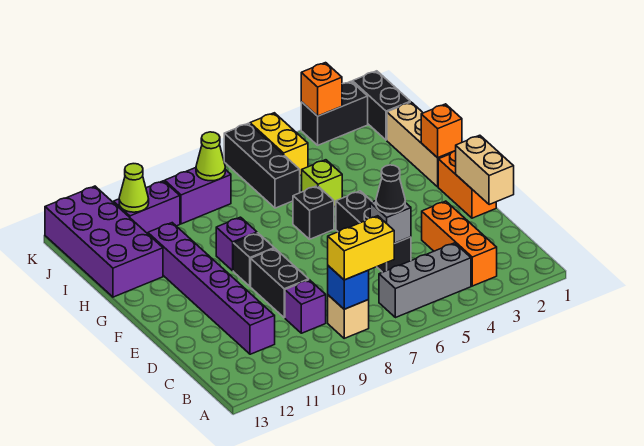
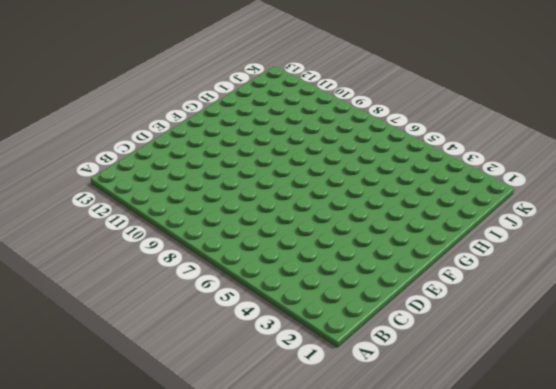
none -> orange brick B3:D3 level 1
none -> grey brick B4:B6 level 1
none -> tan brick B8 level 1

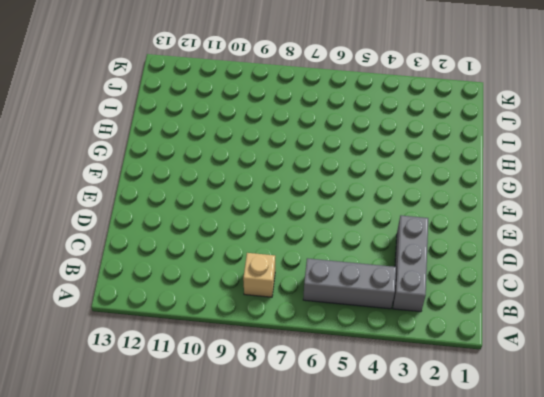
grey brick B3:D3 level 1 -> orange brick B3:D3 level 1
none -> purple brick C9 level 1
none -> purple brick C11:H11 level 1
none -> black brick D5:F5 level 1

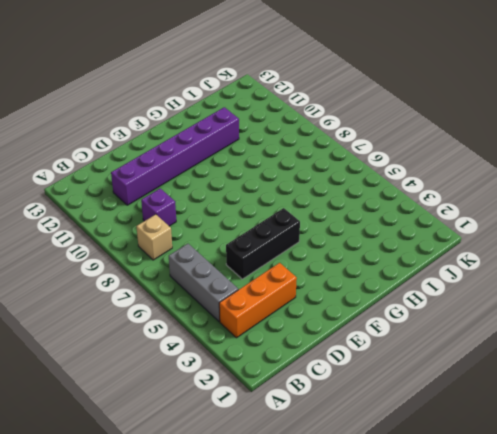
none -> black brick D9:E9 level 1
none -> orange brick E1:F1 level 1
none -> black brick F9 level 1

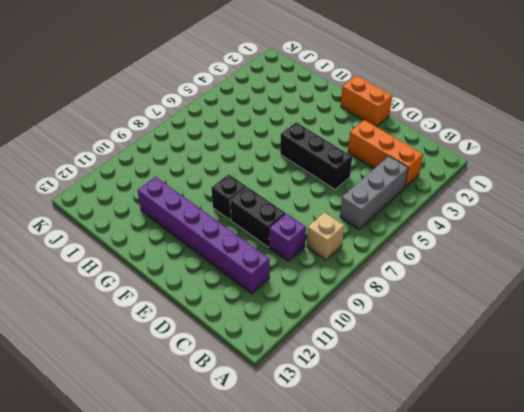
none -> tan brick G1:I1 level 1
none -> black brick G6 level 1
none -> purple brick G9 level 1

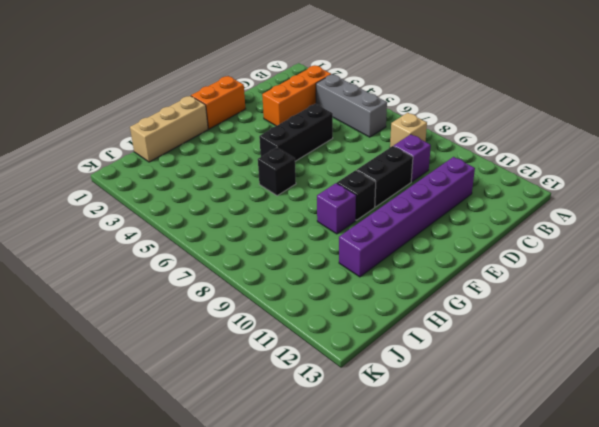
none -> lime brick H5 level 1
none -> purple brick H12:K13 level 1
none -> black brick I6:K6 level 1

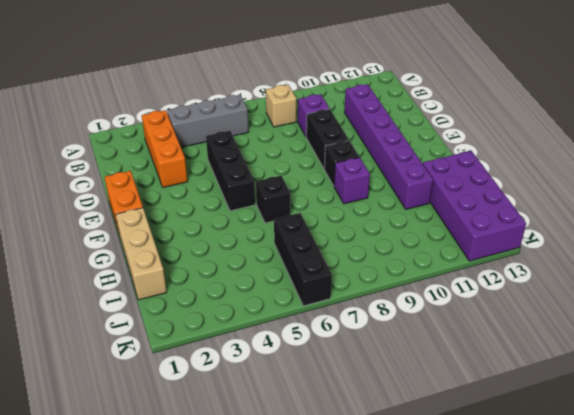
none -> lime brick H5 level 1
none -> black brick J1:K1 level 1
none -> yellow brick J5:K5 level 1

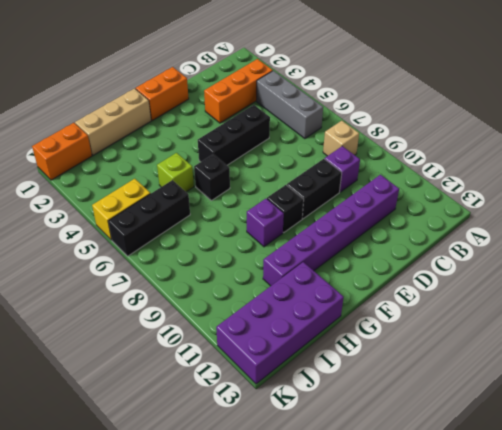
orange brick J1:K1 level 1 -> black brick J1:K1 level 1
none -> purple brick J8:J9 level 1
none -> purple brick J10:J11 level 1
none -> black brick K2:K3 level 1

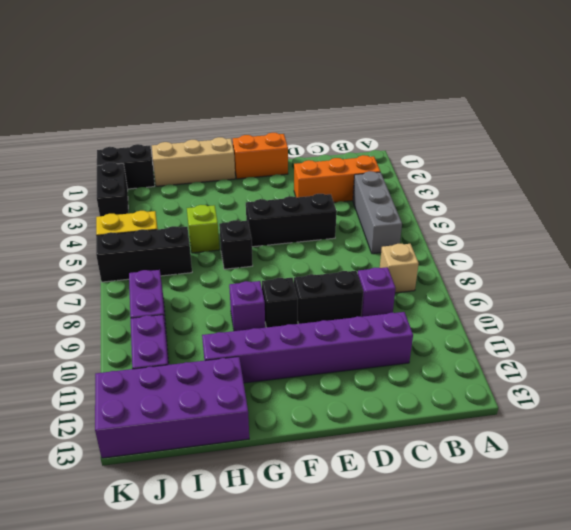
none -> blue brick B8 level 2
none -> tan brick D1:E1 level 2
none -> grey brick D5 level 2

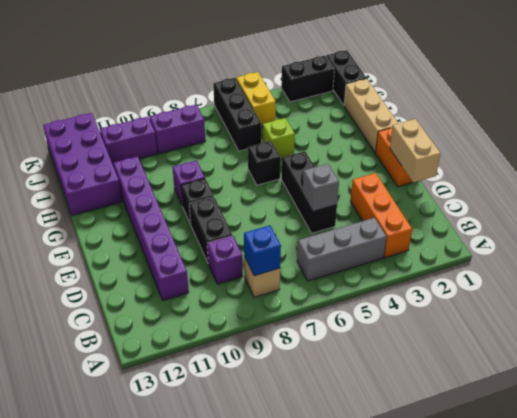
none -> orange brick G1 level 2
none -> lime cone J8 level 2
none -> lime cone J11 level 2

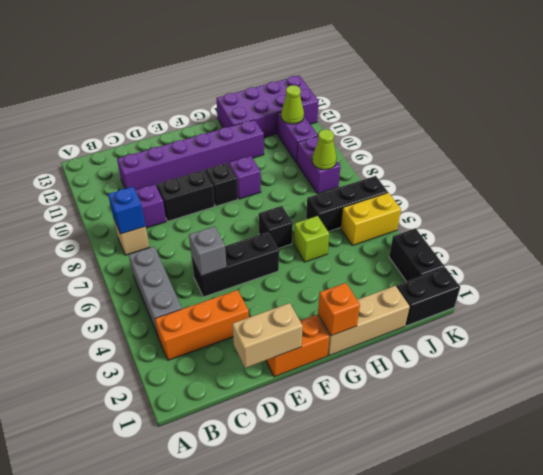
none -> orange brick K3 level 2
none -> yellow brick B7:B8 level 3
none -> black cone D5 level 3

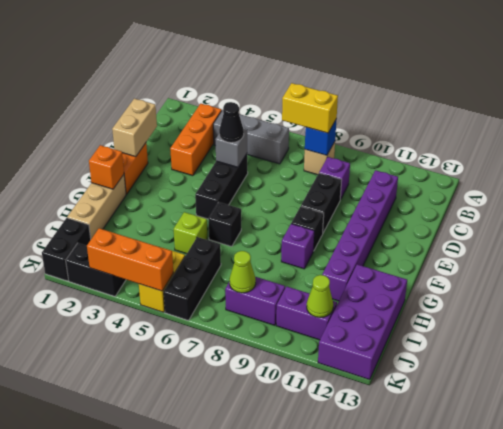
orange brick K3:K5 level 2 -> orange brick K3 level 2

